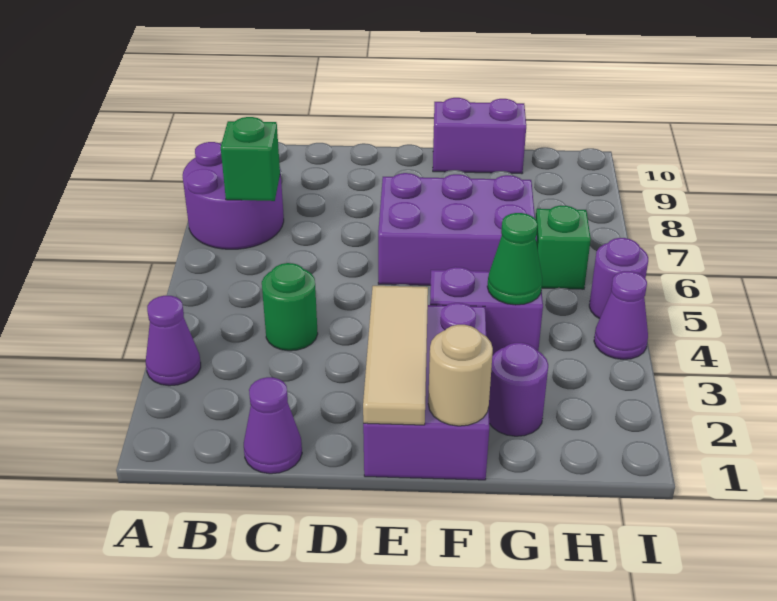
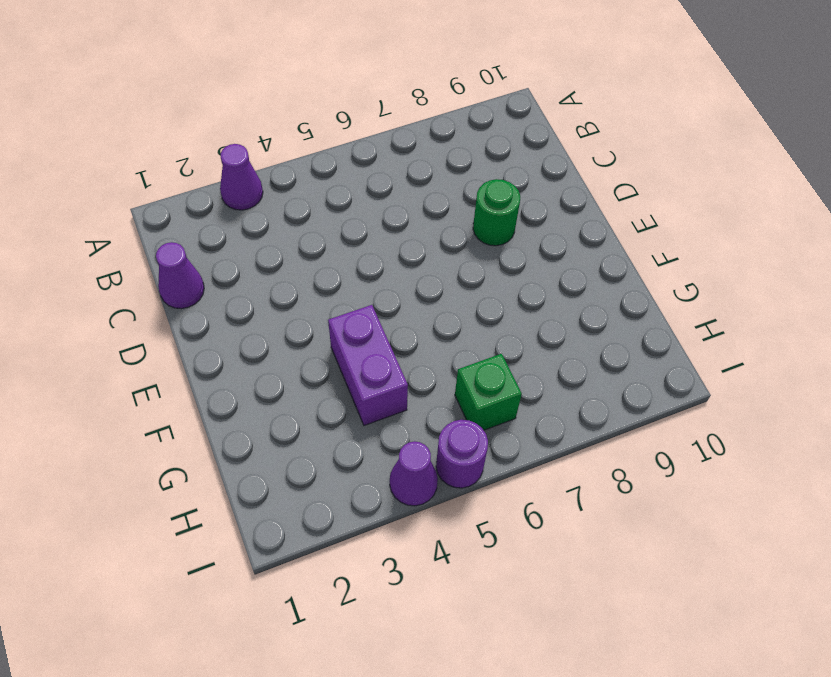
green round brick D8 level 1 -> green round brick C4 level 1
none -> purple round brick A7:B8 level 1
none -> purple brick E1:F3 level 1
none -> purple brick E6:G7 level 1

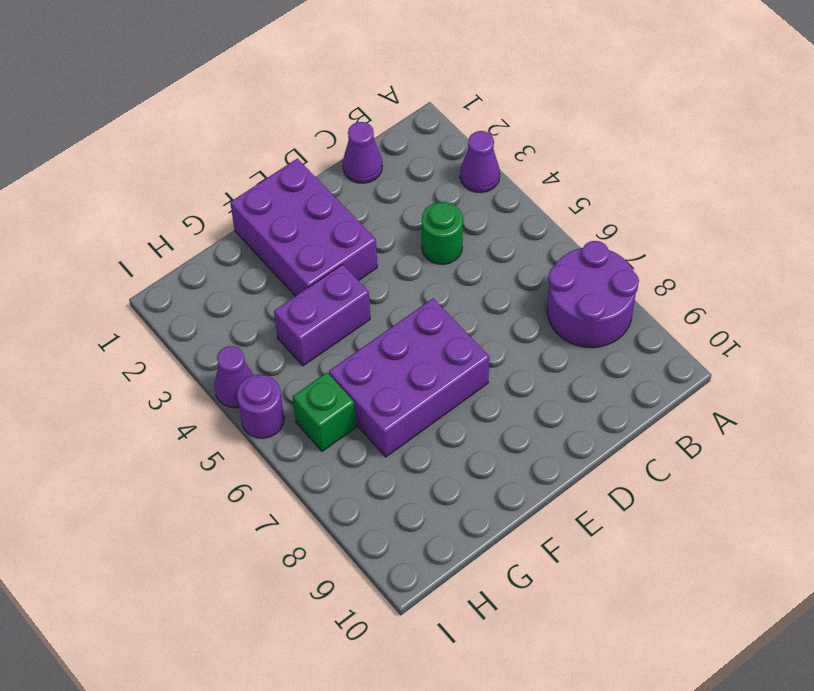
none -> purple brick F10:G10 level 1
none -> purple round brick G2 level 1
none -> green brick B7 level 2

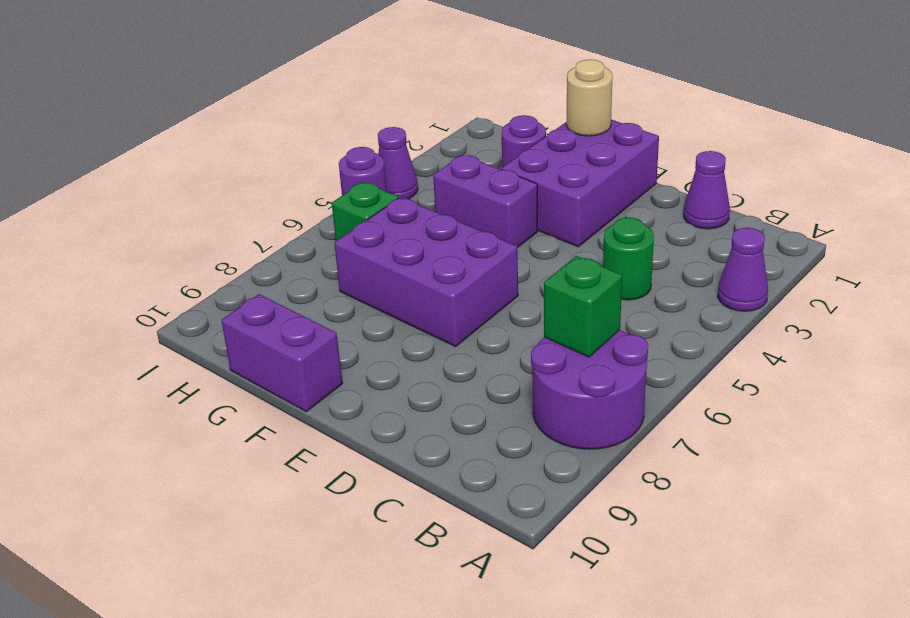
none -> tan tile E1:E3 level 2
none -> green cone G4 level 2

